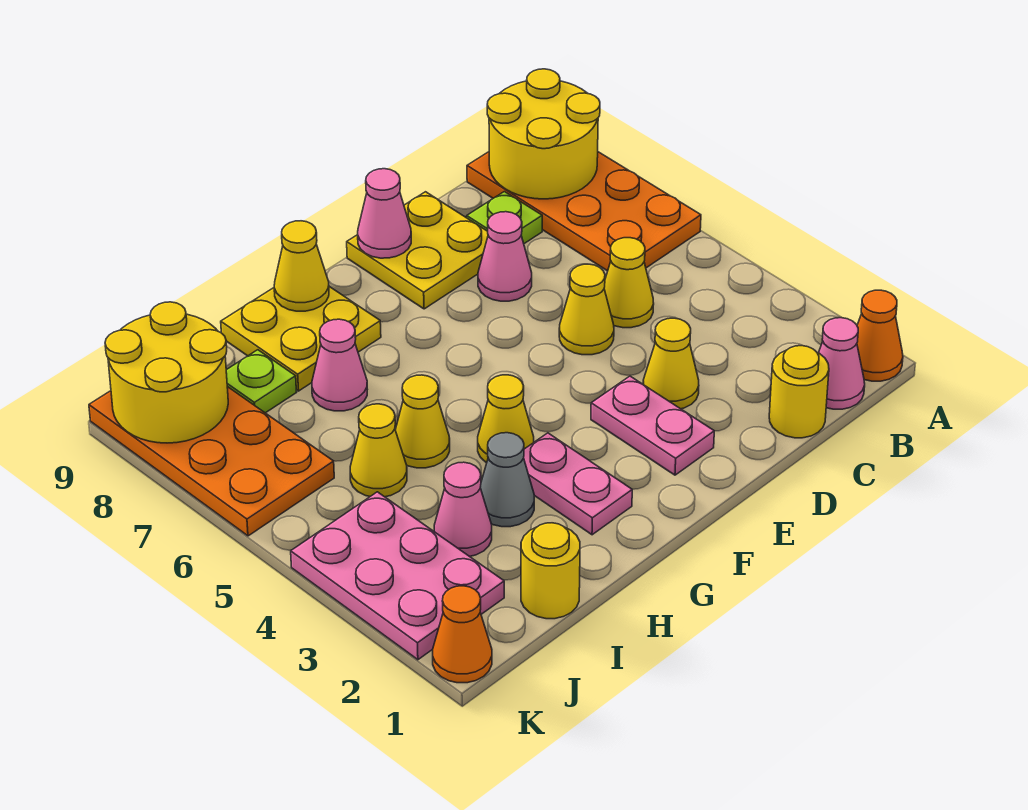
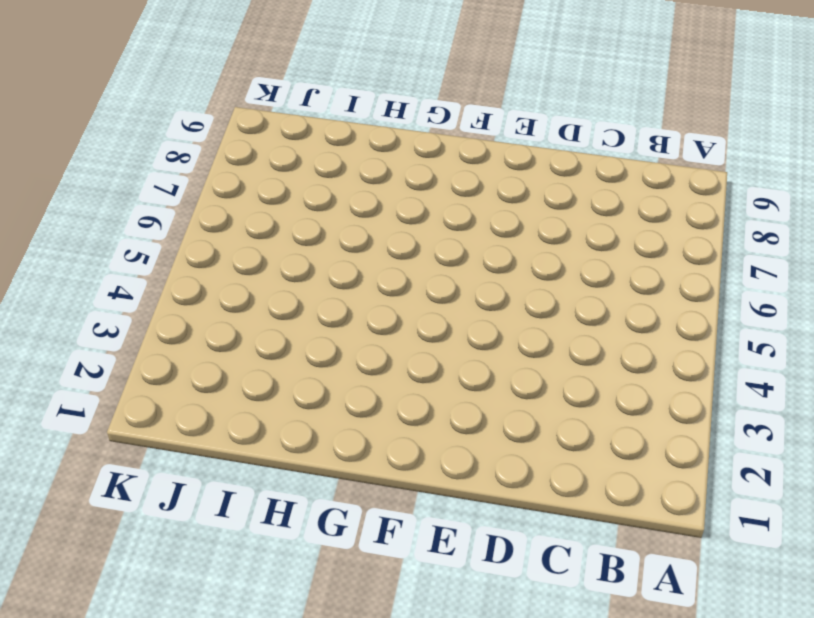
none -> orange cone A1 level 1
none -> orange plate A6:B9 level 1
none -> pink cone B1 level 1

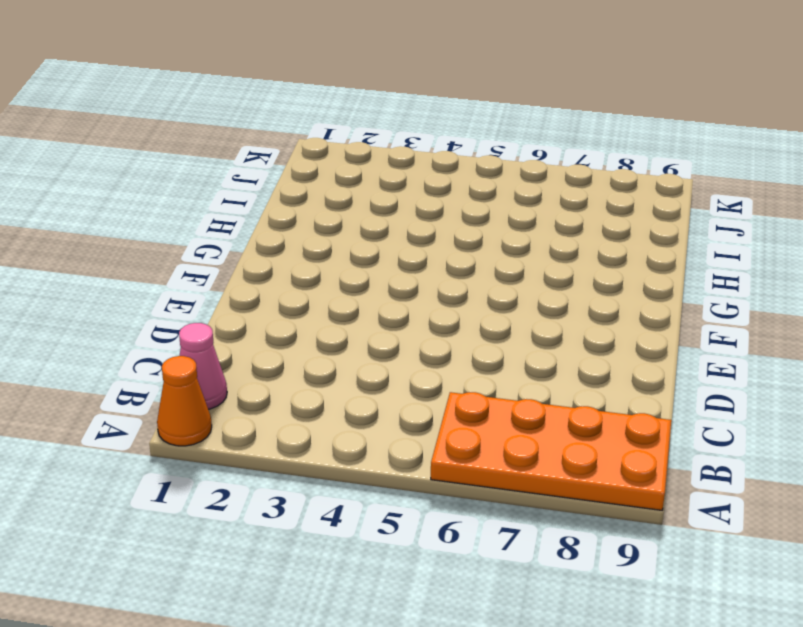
none -> yellow round brick C1 level 1
none -> yellow cone C5 level 1
none -> lime plate C8 level 1

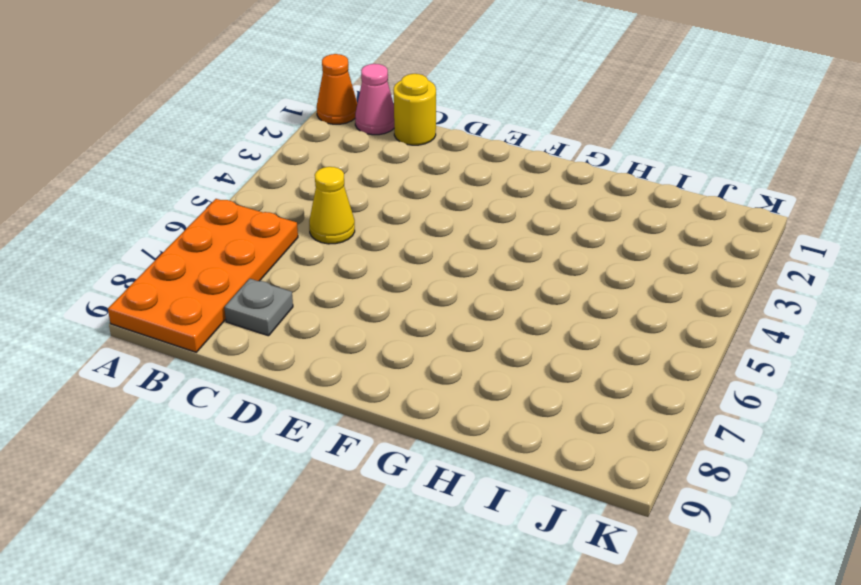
grey plate C8 level 1 -> lime plate C8 level 1
none -> yellow cone D3 level 1
none -> yellow cone D5 level 1
none -> pink cone D7 level 1

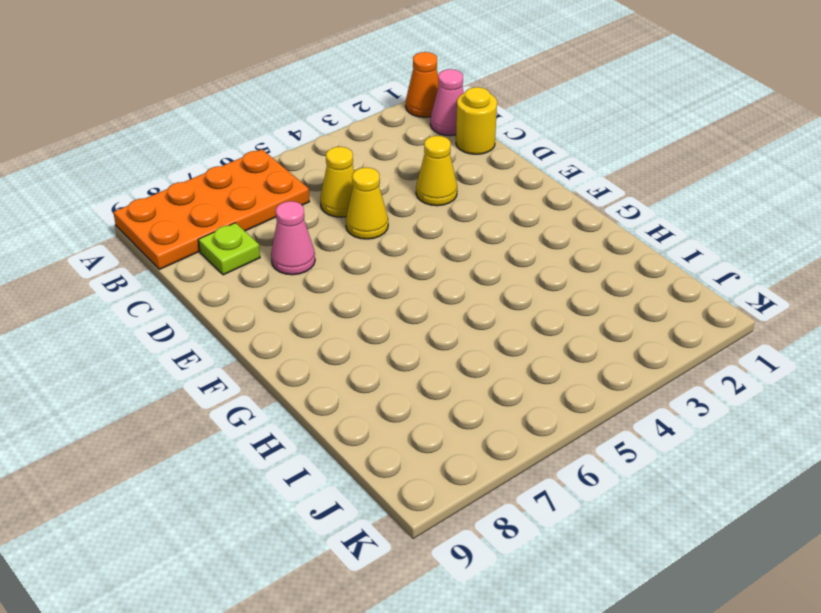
none -> yellow plate D8:E9 level 1
none -> pink plate E2:E3 level 1
none -> pink plate G2:G3 level 1

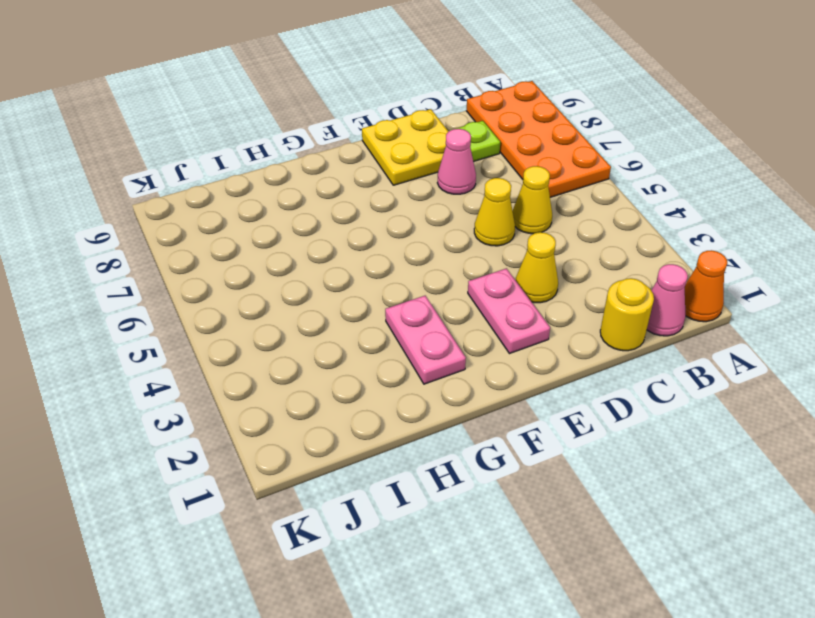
none -> yellow cone G4 level 1
none -> yellow plate G8:H9 level 1
none -> grey cone H3 level 1

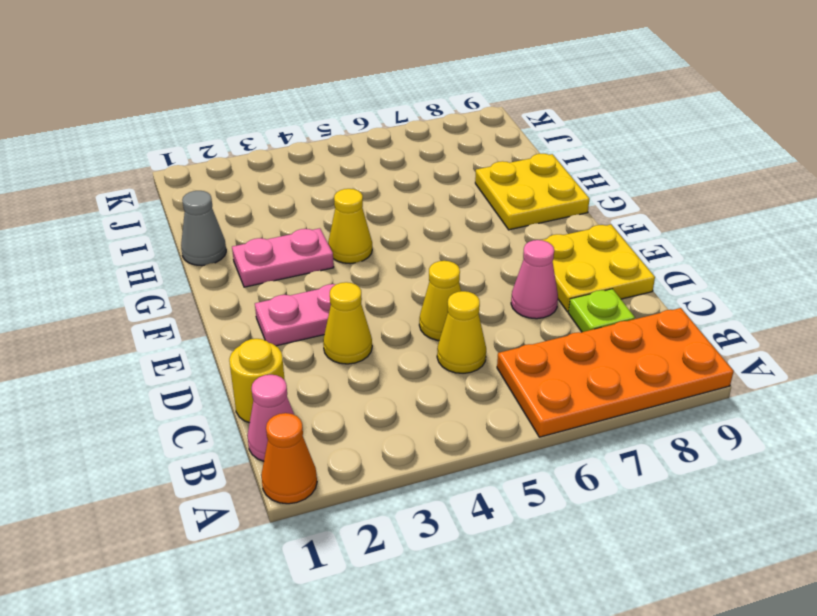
grey cone H1 level 1 -> grey cone H3 level 1
none -> yellow cone H5 level 1
none -> pink cone H7 level 1
none -> yellow round brick I1 level 1

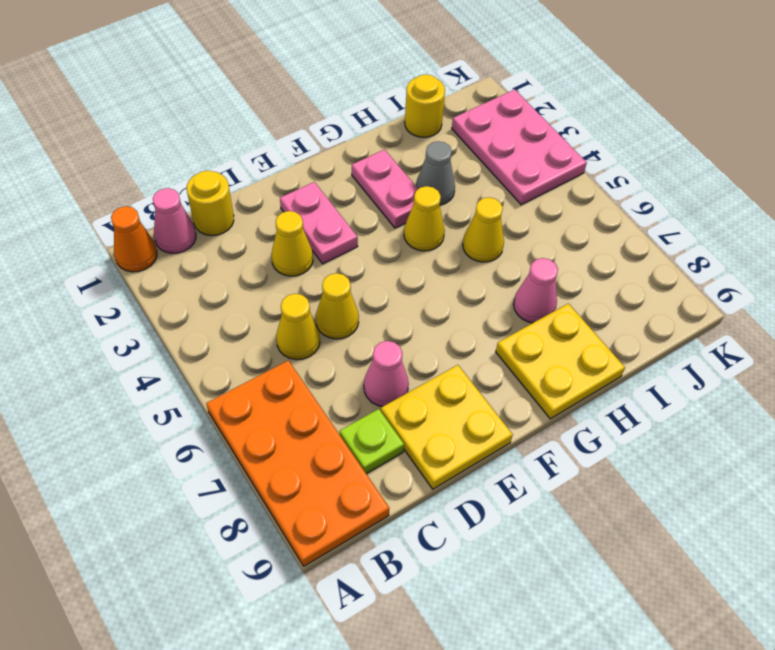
none -> pink cone I3 level 1
none -> yellow cone I5 level 1
none -> lime plate I8 level 1

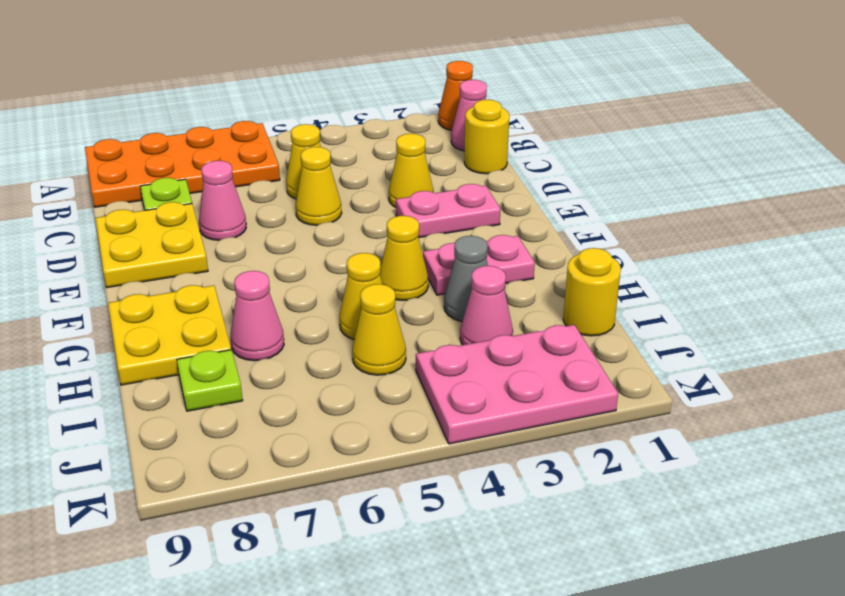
none -> orange plate J6:K9 level 1
none -> orange cone K1 level 1
none -> yellow round brick A8:B9 level 2

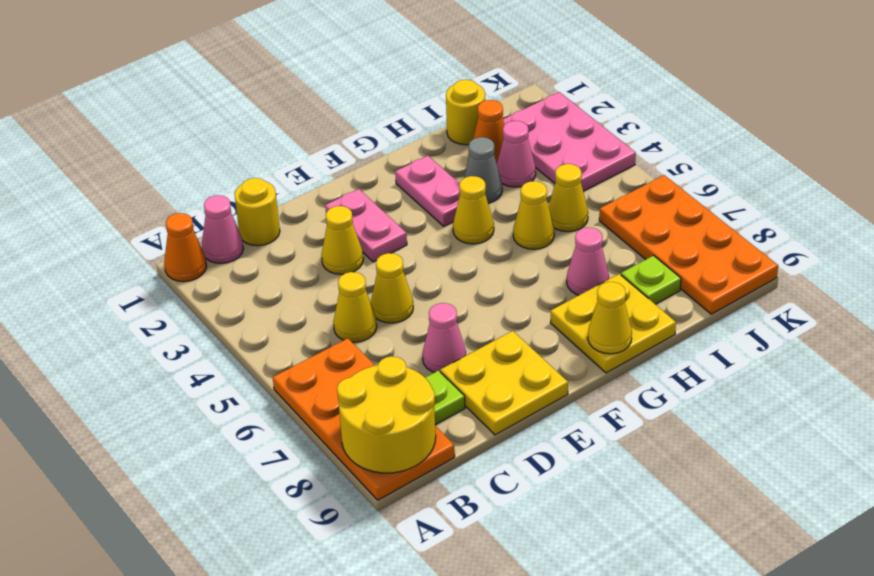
orange cone I2 level 1 -> orange cone K1 level 1
none -> pink cone E9 level 2
none -> yellow round brick J8:K9 level 2

